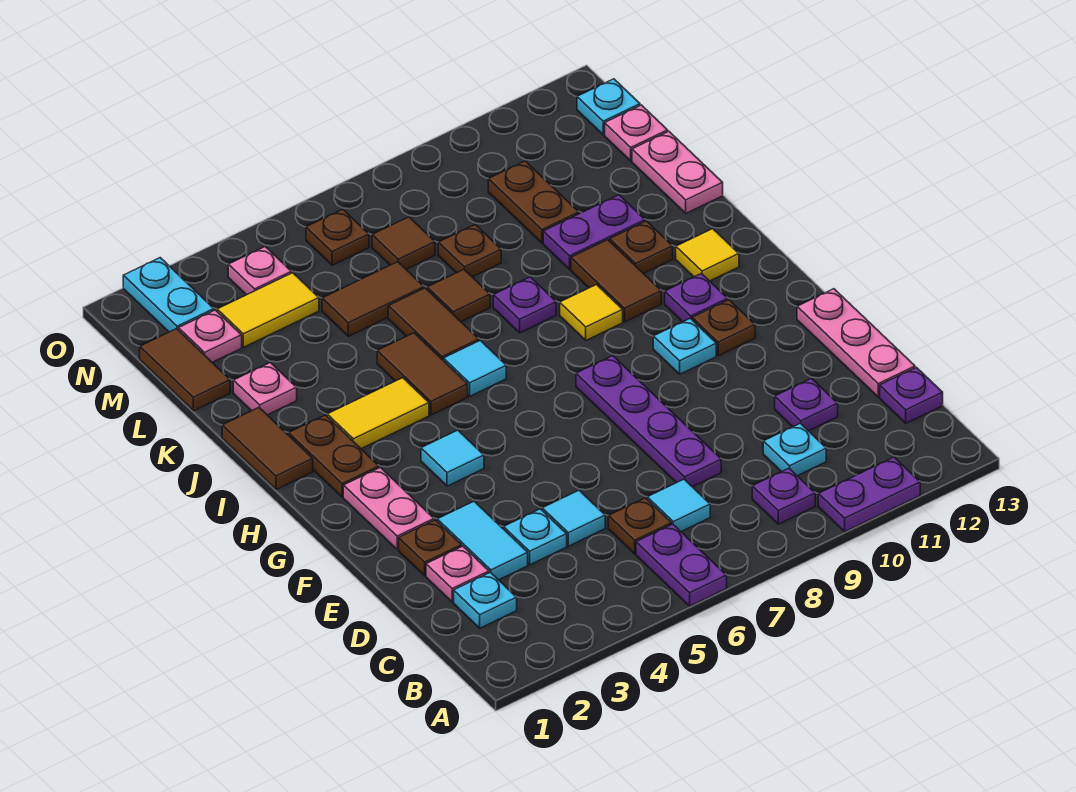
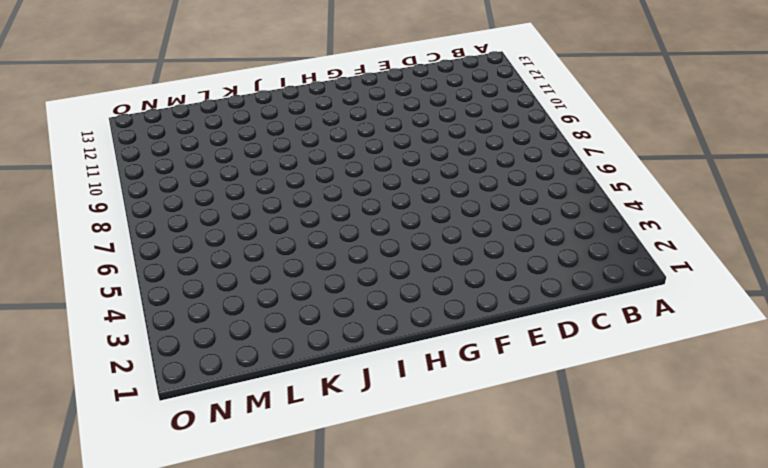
none -> purple plate A6:B6 level 1
none -> purple plate A10:A11 level 1
none -> purple plate B9 level 1
none -> cyan plate C2 level 1

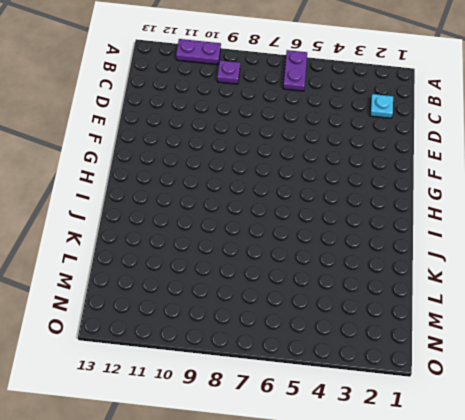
none -> brown plate C6 level 1
none -> cyan tile C7 level 1
none -> cyan plate C10 level 1
none -> purple plate C13 level 1

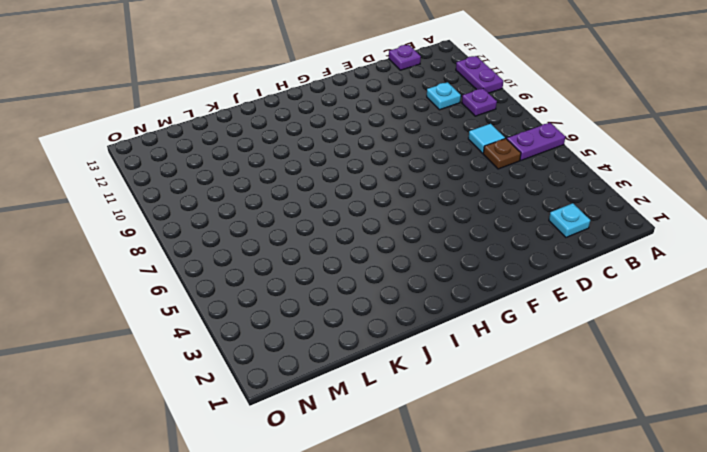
none -> pink plate D2 level 1
none -> cyan tile D3:E3 level 1
none -> cyan plate D4 level 1
none -> cyan tile D5 level 1

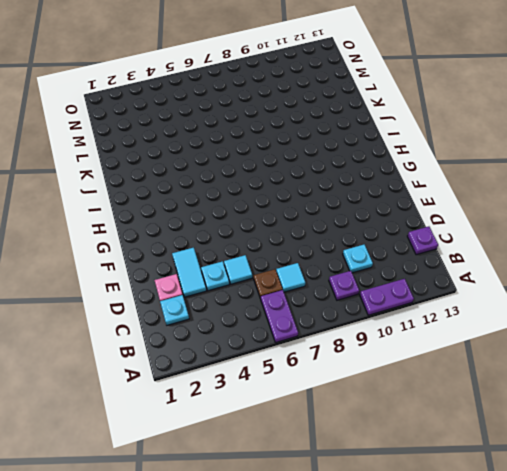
none -> purple plate D8:G8 level 1
none -> purple plate D11 level 1
none -> pink plate D13:F13 level 1
none -> brown plate E2 level 1

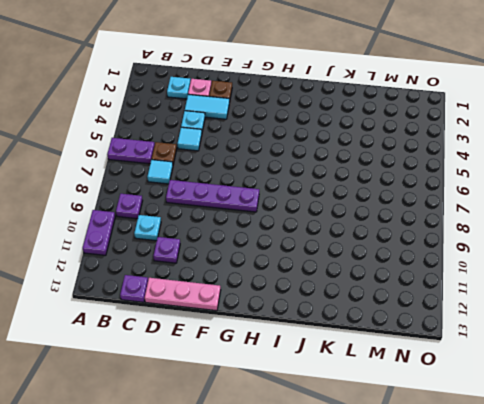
none -> pink plate F2:G2 level 1
none -> cyan tile G4 level 1
none -> cyan plate G10 level 1
none -> brown plate G11 level 1

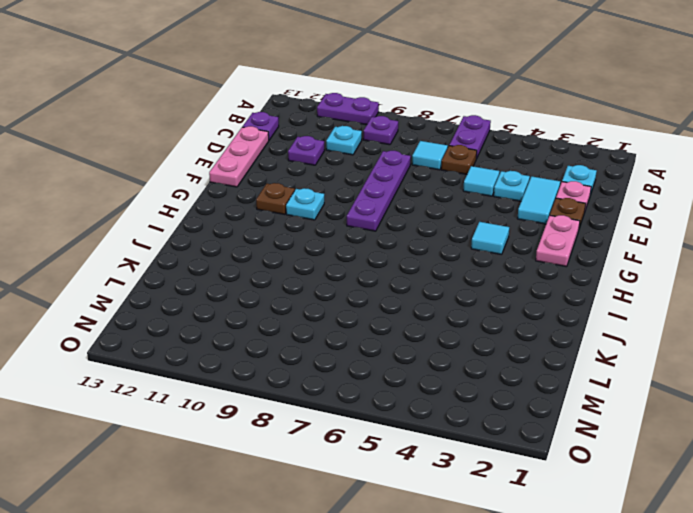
none -> brown plate H2:I2 level 1
none -> purple plate H11 level 1
none -> brown tile I1:J1 level 1
none -> yellow tile I3:I4 level 1

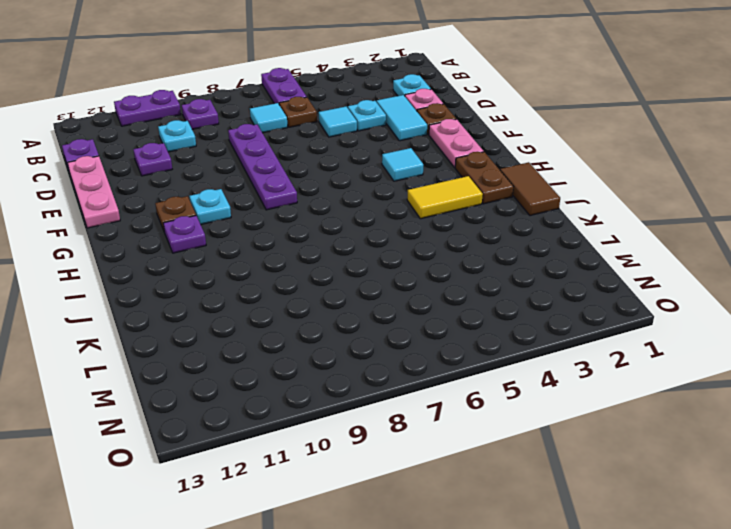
none -> brown tile I5:J5 level 1
none -> cyan tile I6 level 1
none -> yellow tile I9 level 1
none -> brown tile I10:J10 level 1

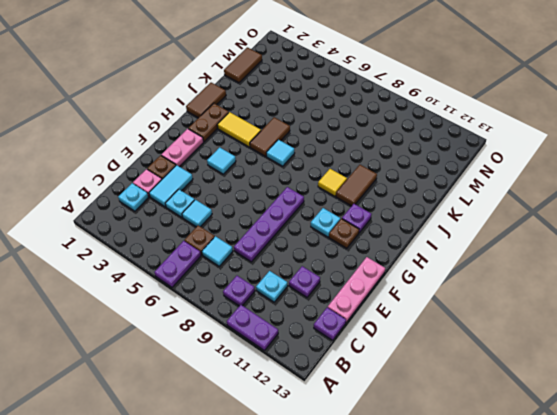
none -> yellow tile I12 level 1
none -> brown tile J6:K6 level 1
none -> purple plate J8 level 1
none -> brown plate J11 level 1

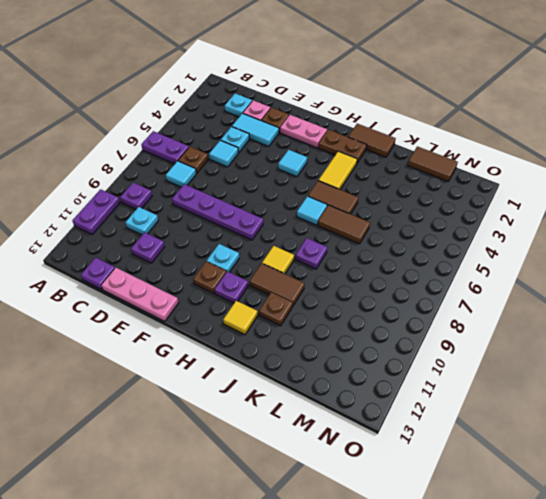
none -> pink plate K2 level 1
none -> brown tile K7 level 1
none -> purple plate K10:K11 level 1
none -> pink plate K13:L13 level 1

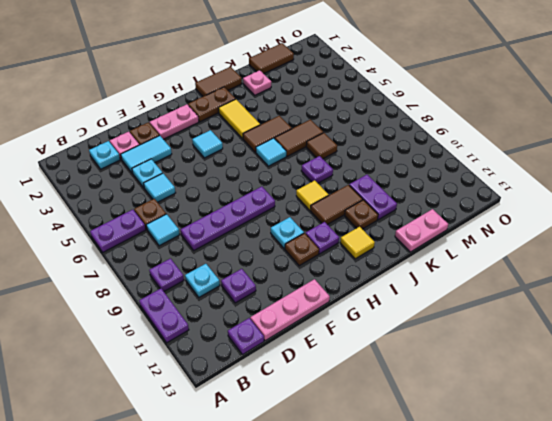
none -> brown tile L5:L6 level 1
none -> brown plate L8 level 1
none -> brown plate L10:M10 level 1
none -> pink plate M2 level 1

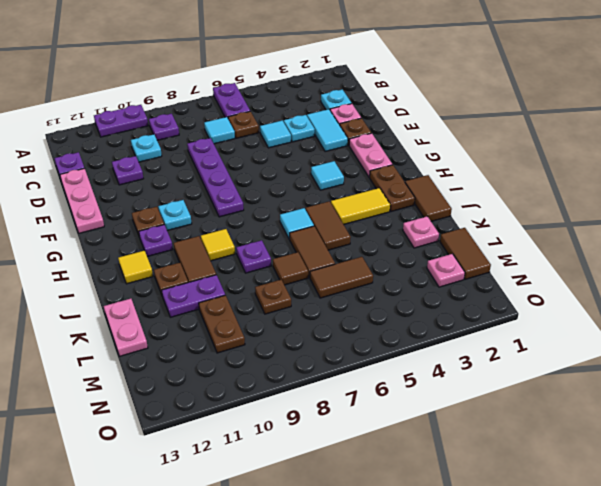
none -> yellow tile M3:M4 level 1
none -> brown tile M7 level 1
none -> pink plate M13 level 1
none -> cyan plate N2:O2 level 1

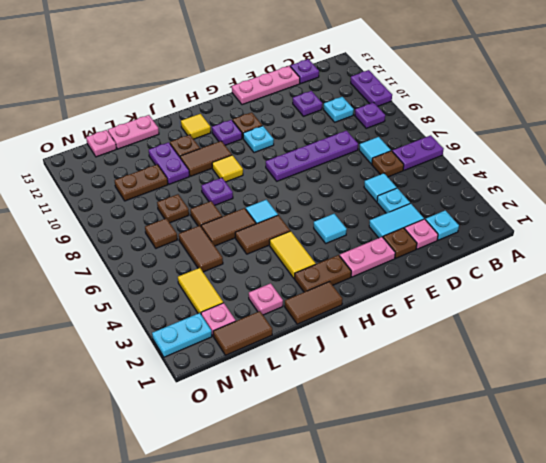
none -> pink plate N4 level 1
none -> brown plate N6 level 1
none -> cyan plate N13 level 1

